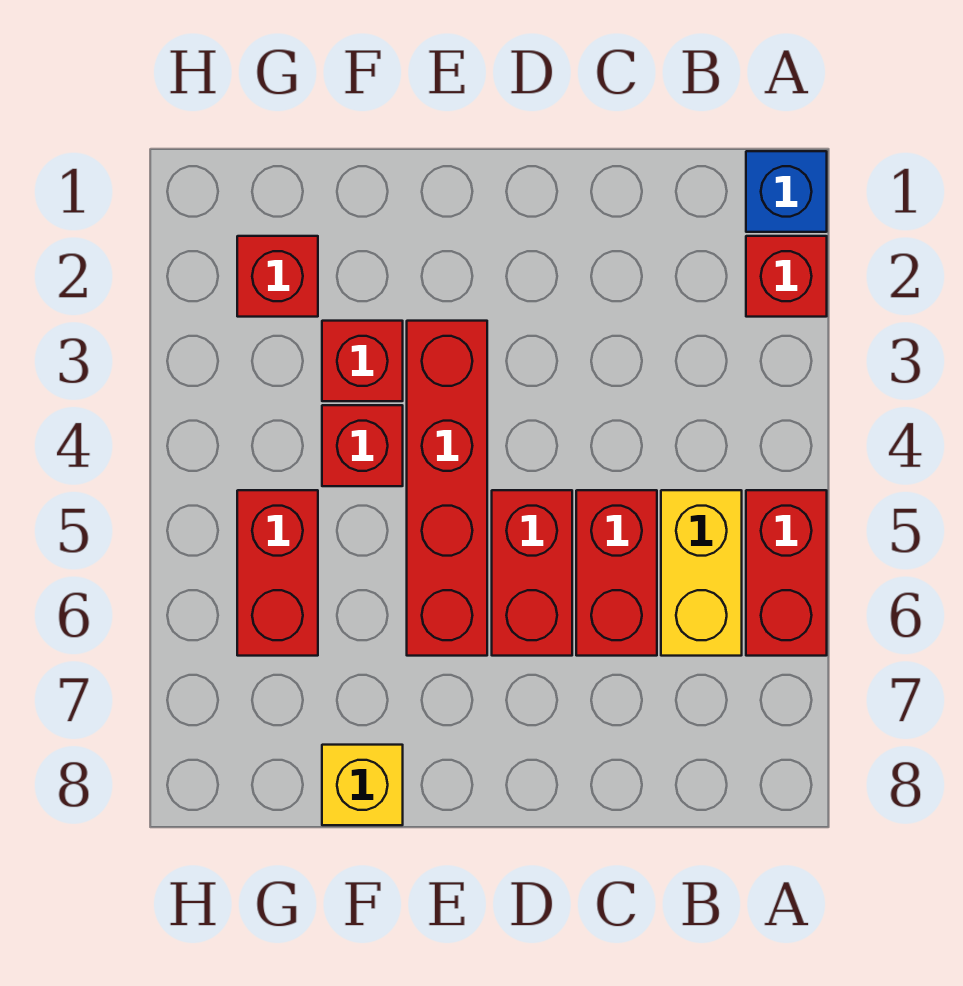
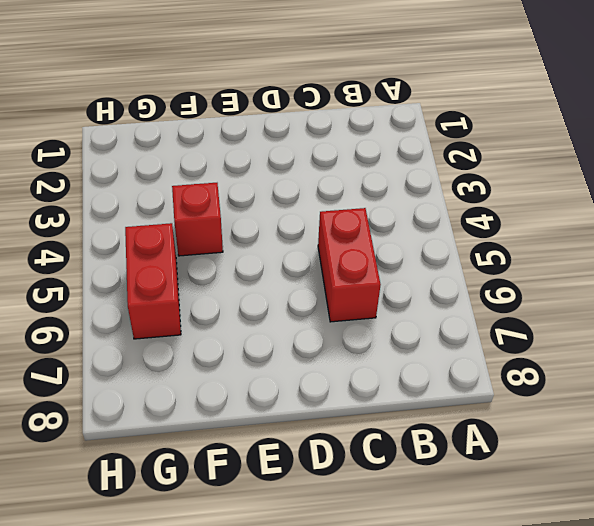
none -> blue brick A1 level 1
none -> red brick A2 level 1
none -> red brick A5:A6 level 1

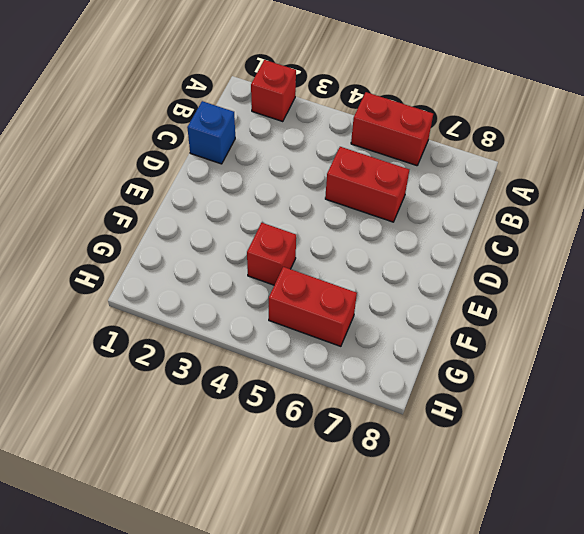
blue brick C1 level 1 -> blue brick A1 level 1
none -> yellow brick B5:B6 level 1
none -> red brick D5:D6 level 1
none -> red brick E3:E6 level 1

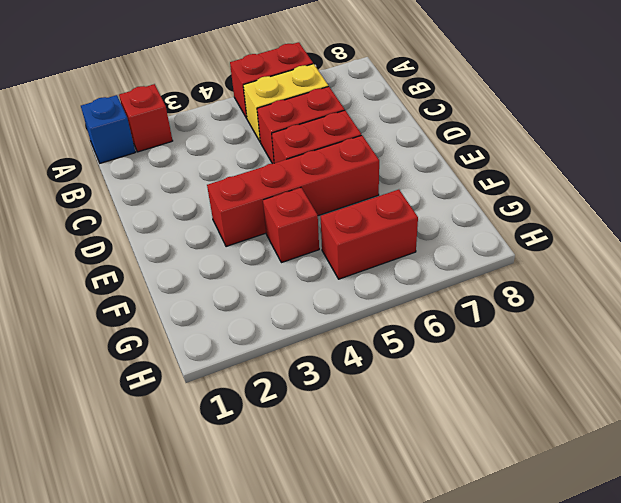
none -> red brick F3 level 1
none -> yellow brick F8 level 1
none -> red brick G2 level 1

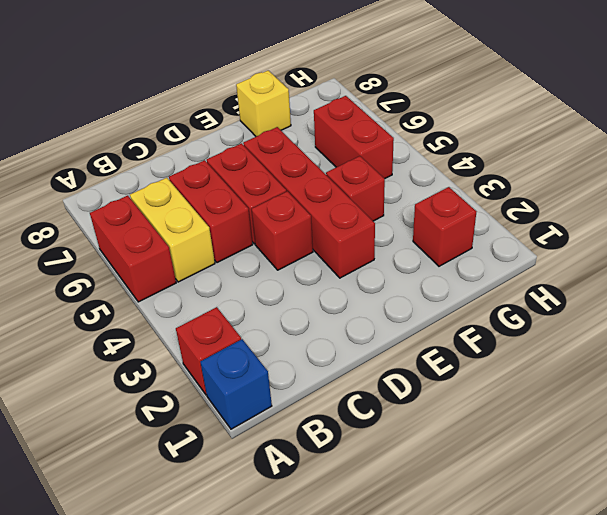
red brick D4 level 1 -> red brick F3 level 1

